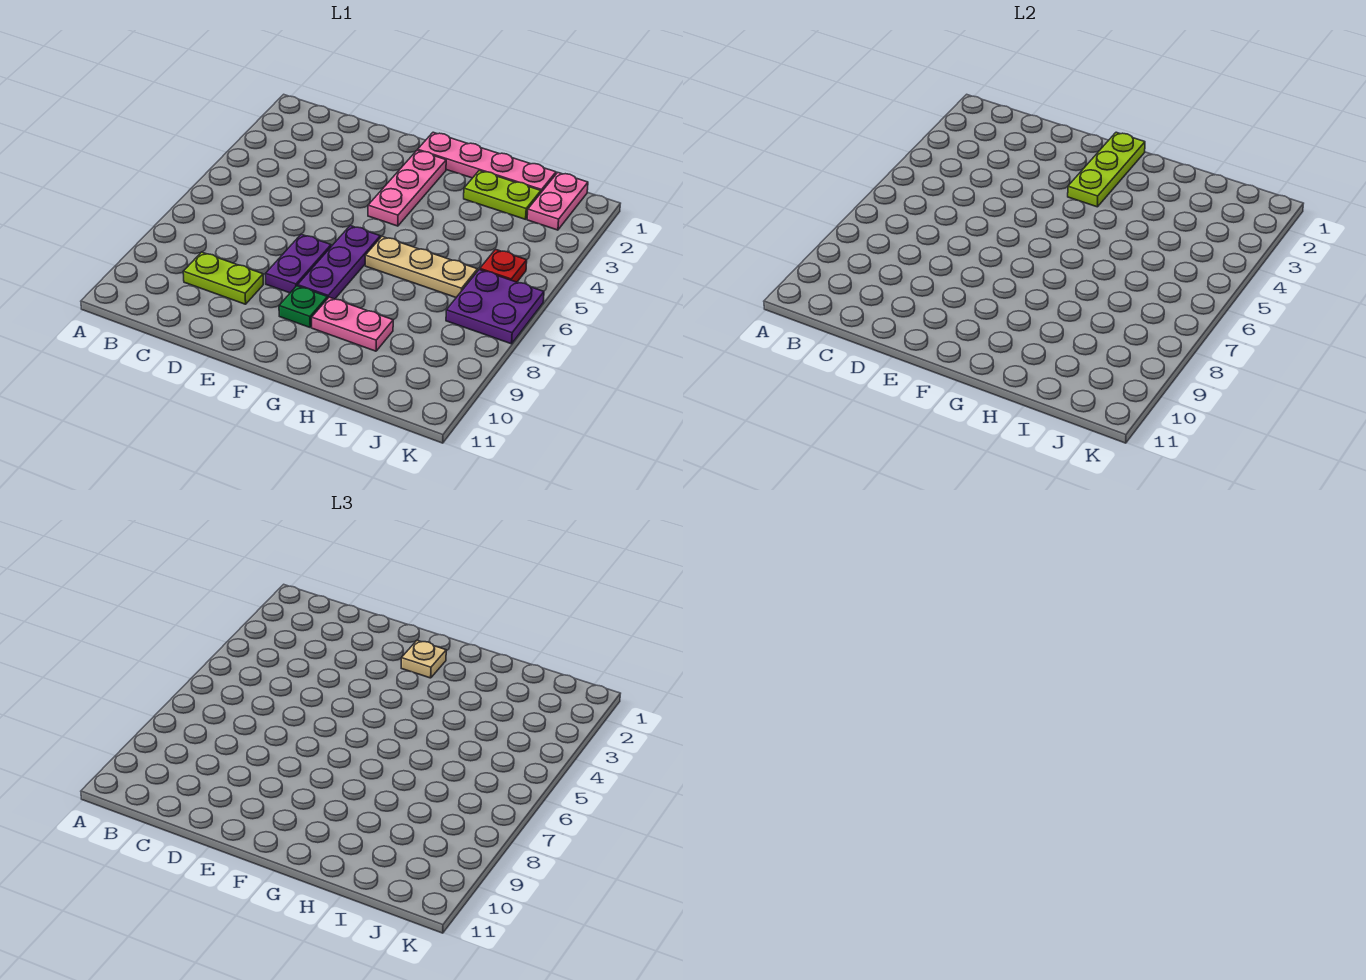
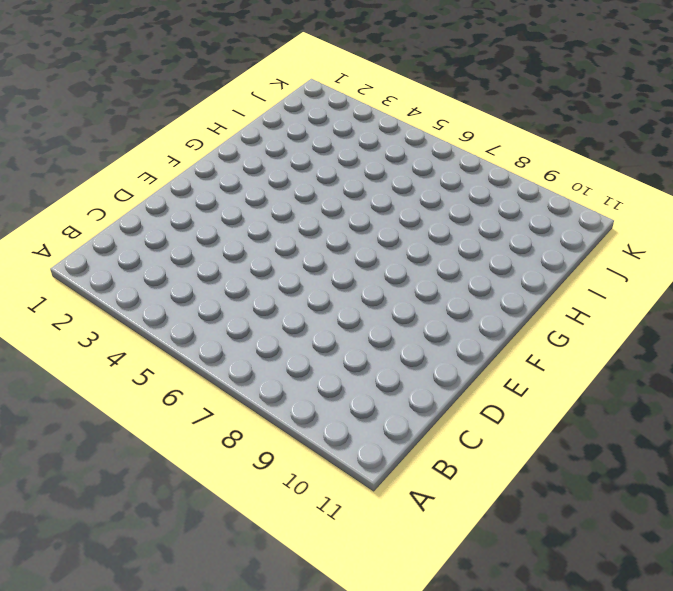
none -> lime plate C9:D9 level 1
none -> purple plate E7:E8 level 1
none -> pink plate F1:I1 level 1

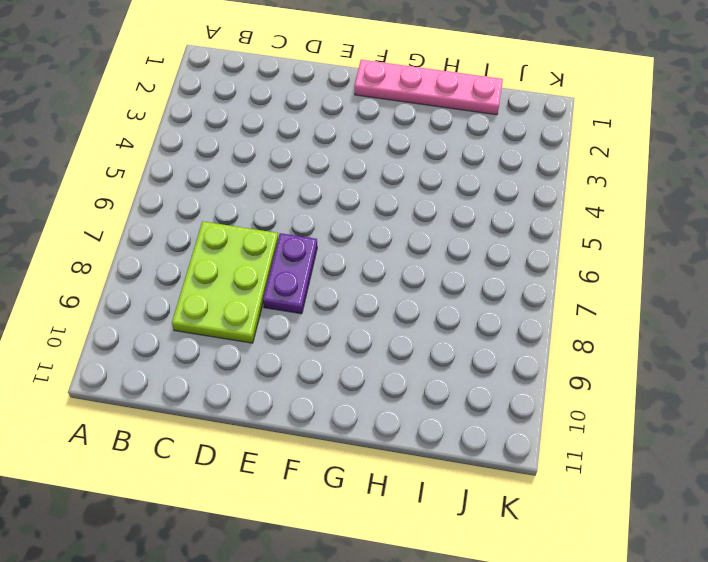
lime plate C7:D9 level 1 -> lime plate C9:D9 level 1
none -> pink plate F2:F4 level 1
none -> purple plate F6:F8 level 1
none -> green plate F9 level 1

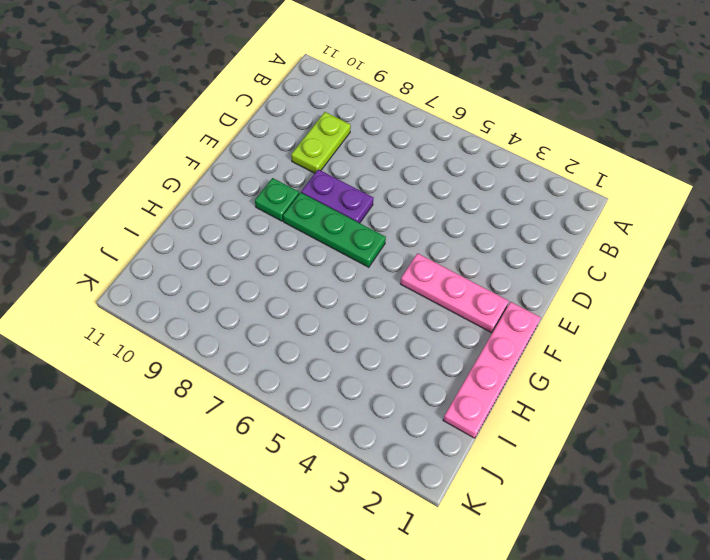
green plate F6:F8 level 1 -> purple plate F6:F8 level 1
none -> tan plate G6:I6 level 1
none -> pink plate G9:H9 level 1
none -> lime plate H2:I2 level 1

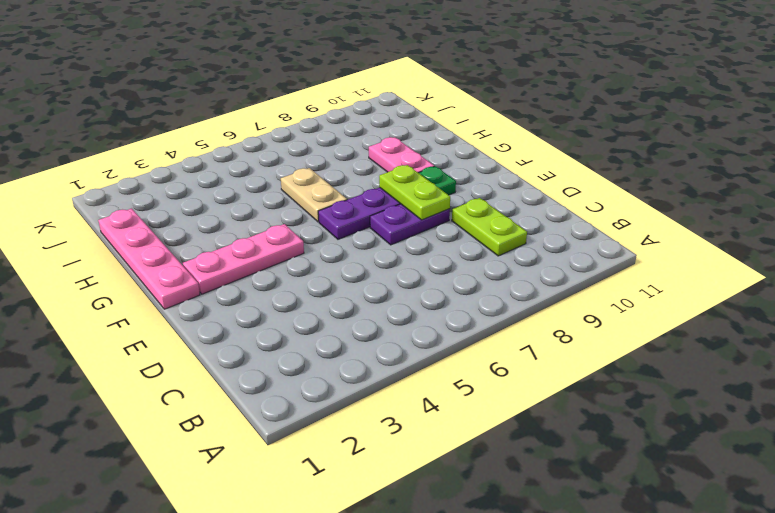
lime plate E8:F8 level 2 -> lime plate H2:I2 level 1
tan plate G6:H6 level 1 -> tan plate G6:I6 level 1
none -> pink plate J1:J2 level 1
none -> red plate J5 level 1
none -> purple plate J6:K7 level 1

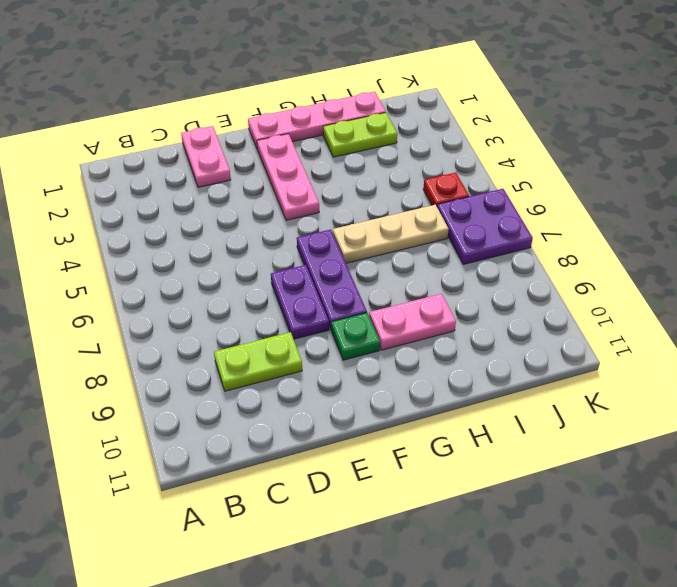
pink plate D1:D2 level 1 -> pink plate J1:J2 level 1
none -> lime plate F1:F3 level 2
none -> tan plate F2 level 3

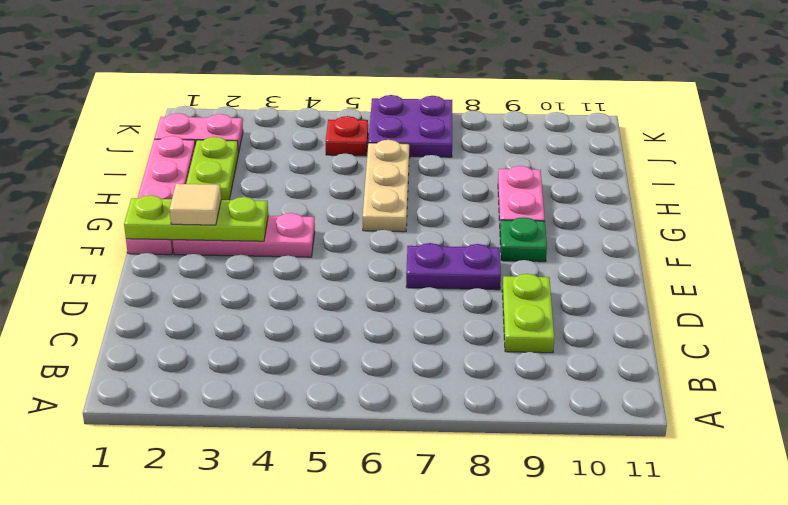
tan tile F2 level 3 -> tan plate F2 level 3
none -> purple plate F6:F8 level 1

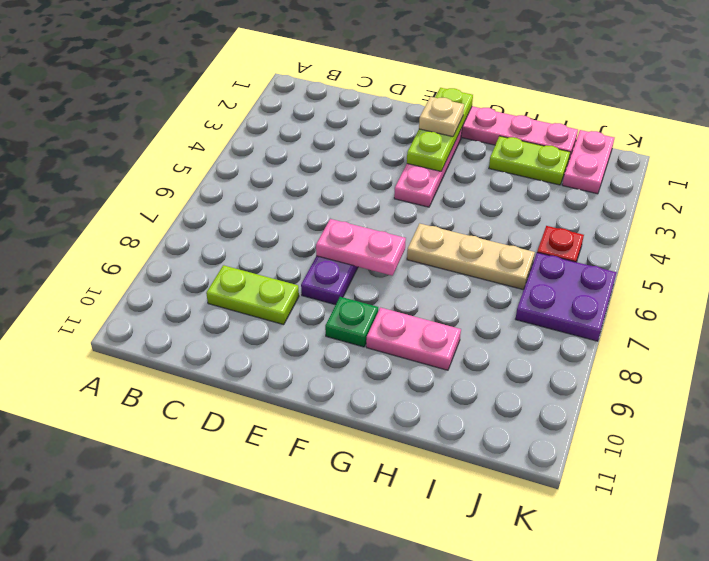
pink plate E7:F7 level 2 -> none
none -> purple plate F6:F8 level 1

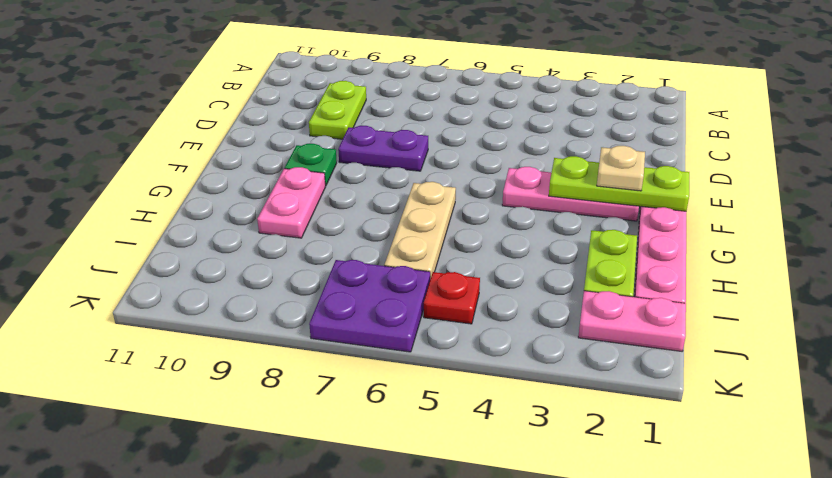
none -> purple plate F6:F8 level 1

